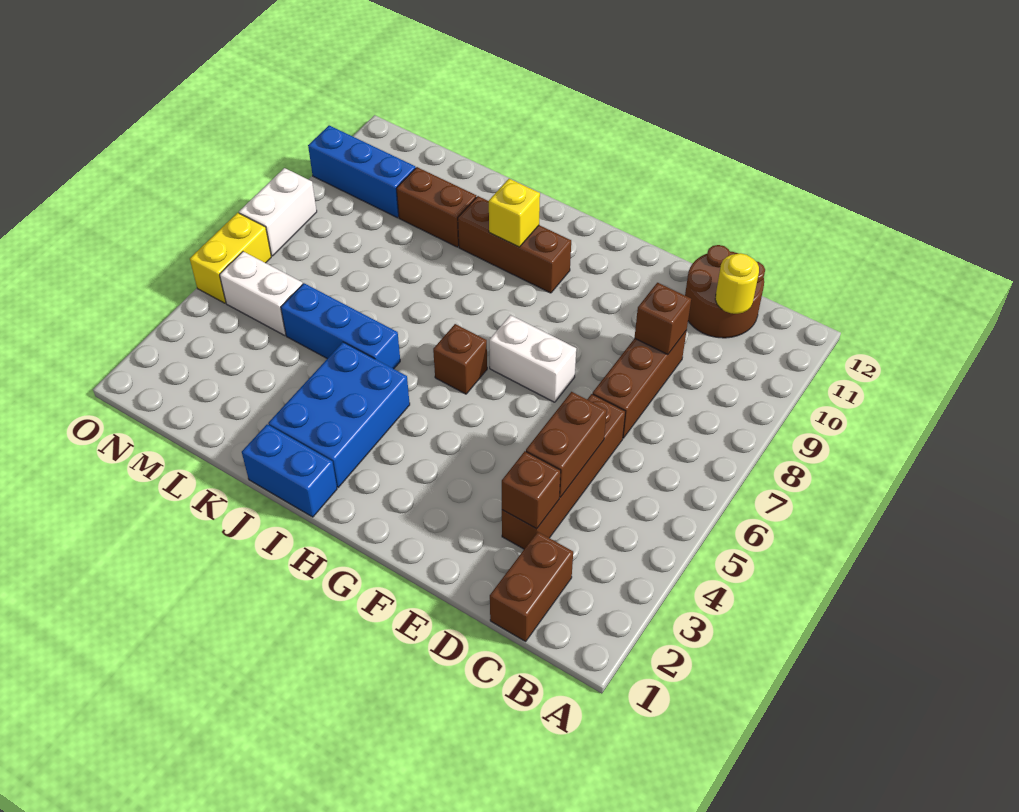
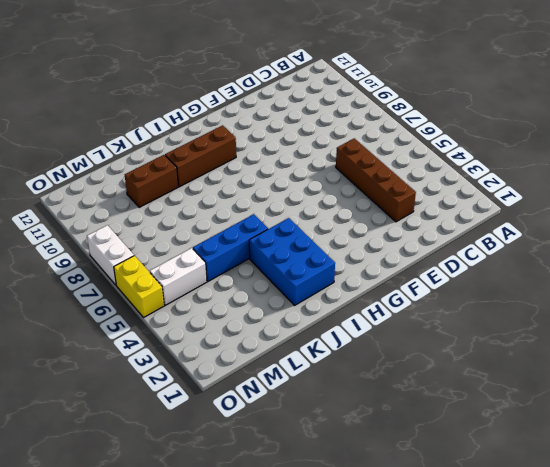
none -> brown brick C1:C2 level 1
none -> brown round brick C11:D12 level 1
none -> brown brick D7:D9 level 1

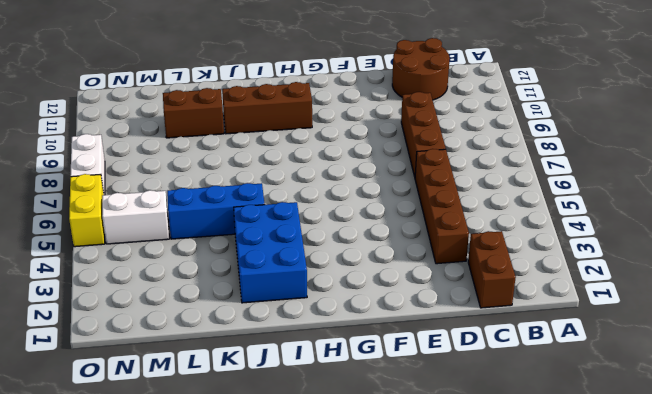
none -> white brick F7:G7 level 1
none -> brown brick H6 level 1
none -> blue brick I1:J1 level 1

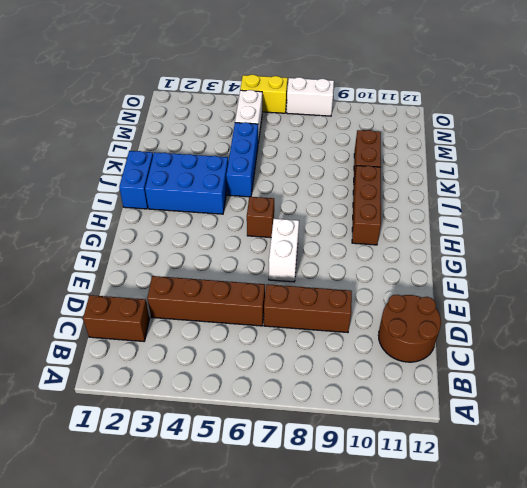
none -> blue brick M10:O10 level 1
none -> yellow round brick C11 level 2
none -> brown brick D3 level 2

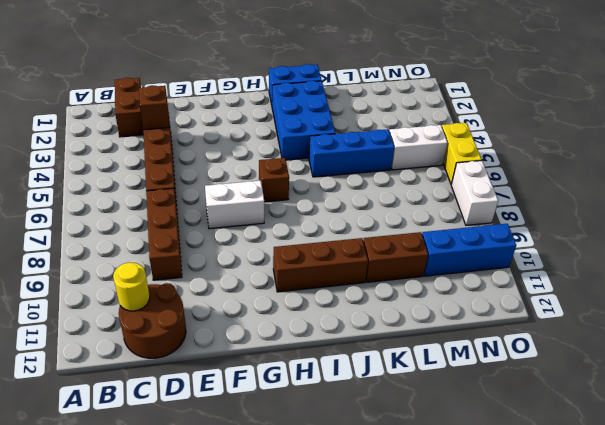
none -> brown brick D4:D5 level 2
none -> brown brick D9 level 2
none -> yellow brick I10 level 2

